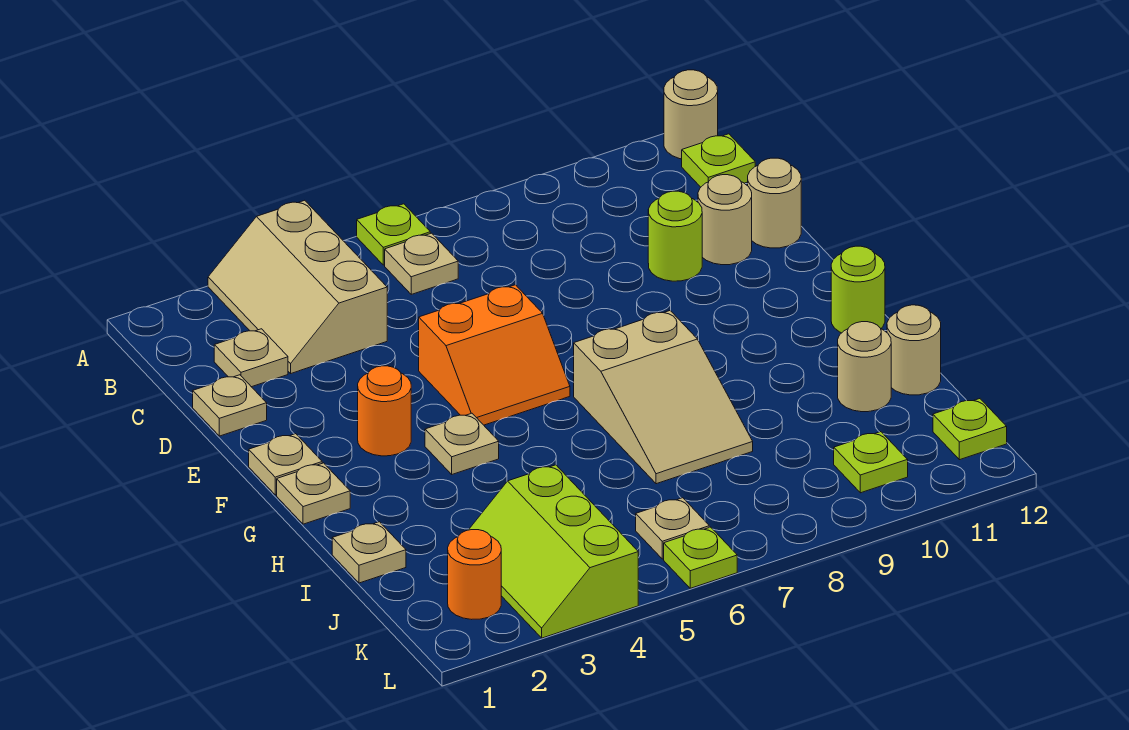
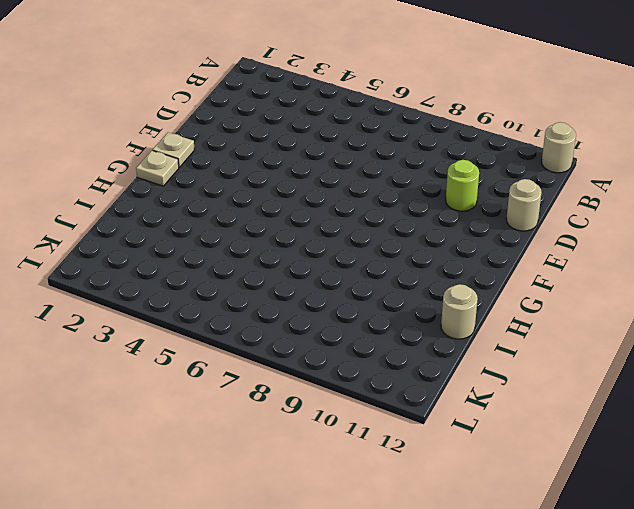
none -> tan slope A3:C4 level 1 top 4
none -> lime plate A6 level 1
none -> tan plate B6 level 1

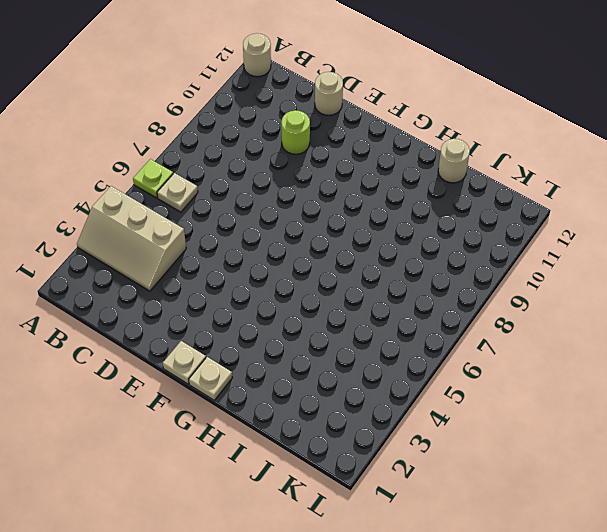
none -> lime plate B12 level 1
none -> tan plate C2 level 1
none -> tan plate D1 level 1

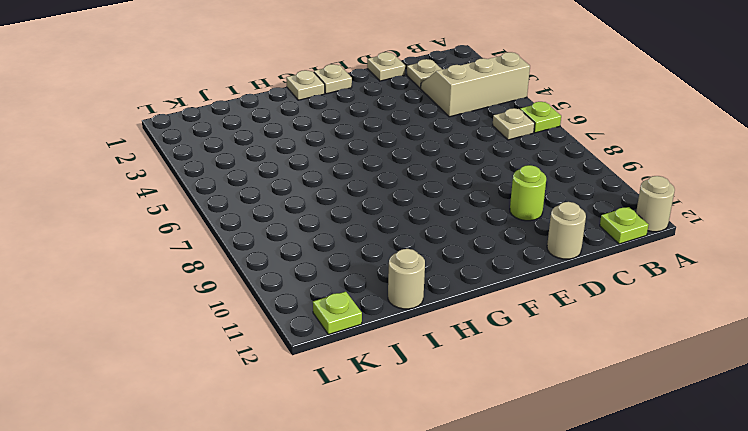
none -> tan round brick D11 level 1
none -> orange slope E5:F6 level 1 top E
none -> orange round brick F3 level 1

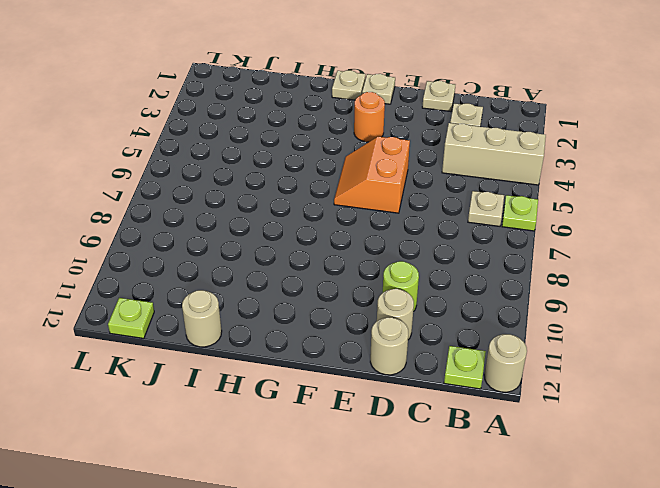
none -> tan plate G4 level 1
none -> tan slope G7:I8 level 1 top G
none -> lime round brick G12 level 1

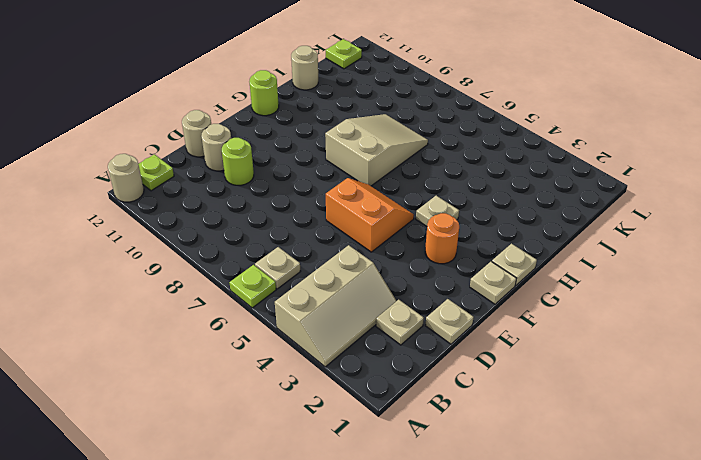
none -> tan plate I1 level 1
none -> tan round brick I11 level 1
none -> lime slope J3:L4 level 1 top 4

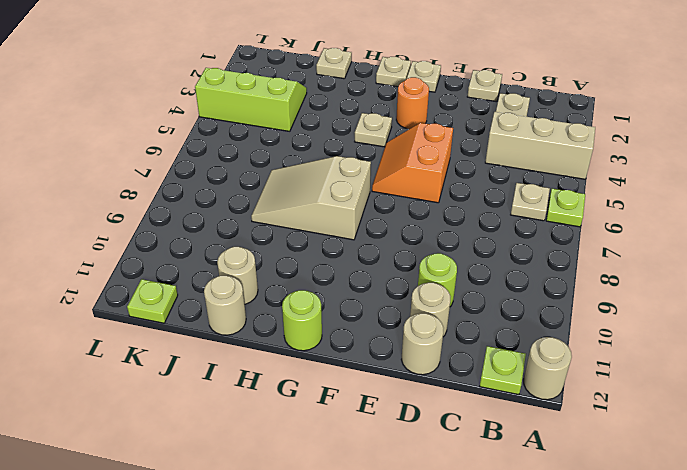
none -> orange round brick K2 level 1
none -> tan plate K6 level 1
none -> lime plate K10 level 1

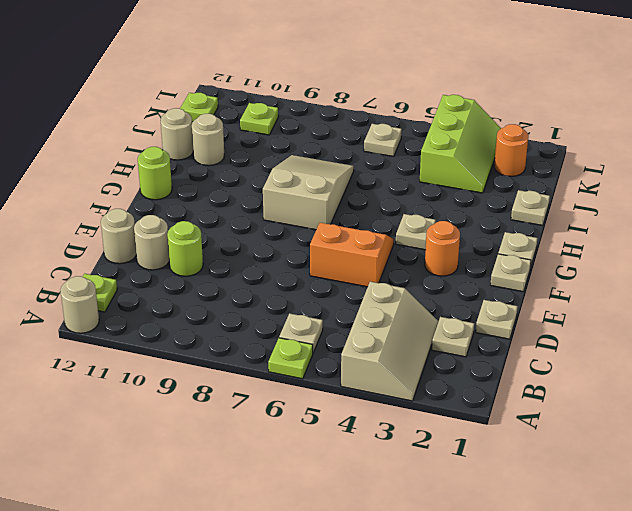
none -> lime plate L6 level 1

